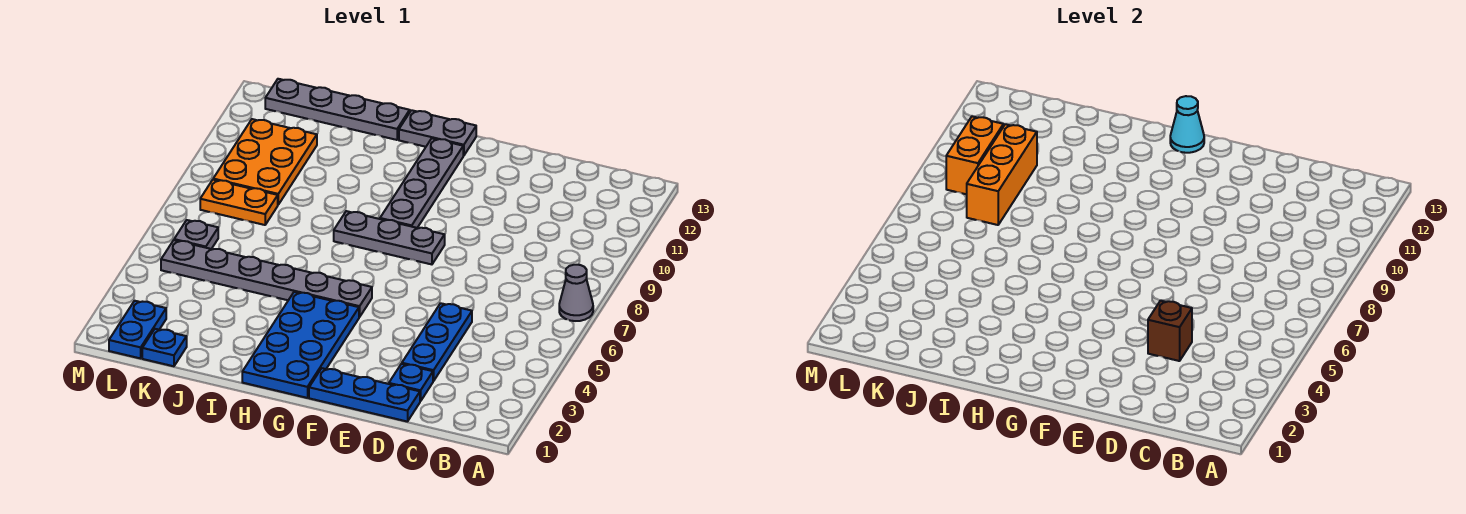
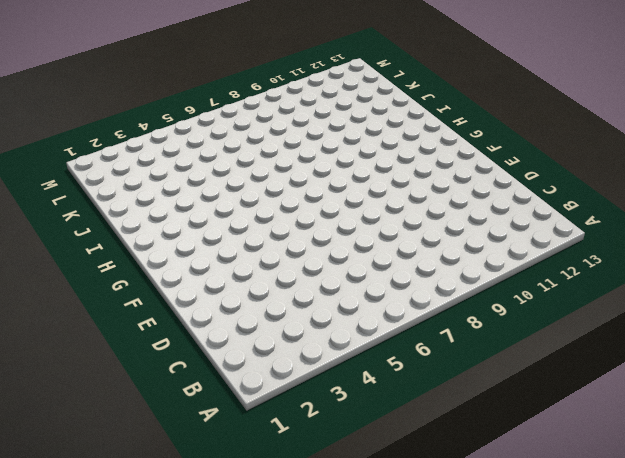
none -> grey cone A7 level 1
none -> blue plate D1:F1 level 1
none -> blue plate D2 level 1

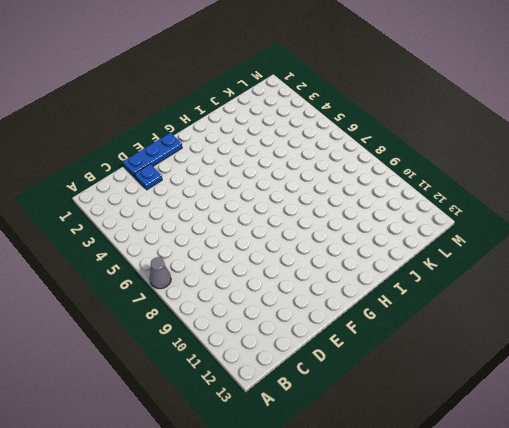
none -> blue plate D3:D5 level 1
none -> grey plate F8:H8 level 1
none -> blue plate G1:H4 level 1

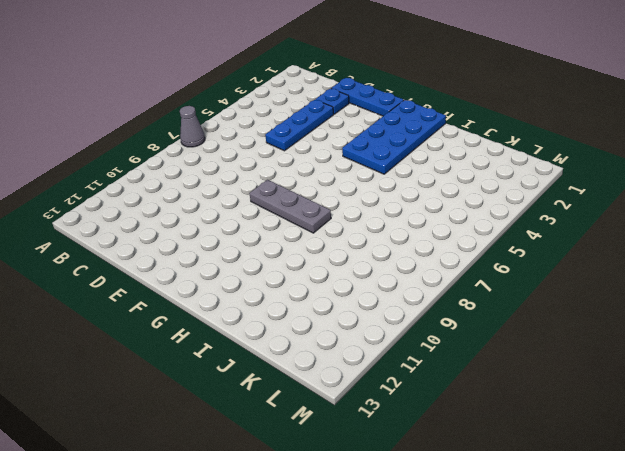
none -> grey plate G5:L5 level 1
none -> grey plate G9:G12 level 1
none -> grey plate G13:H13 level 1

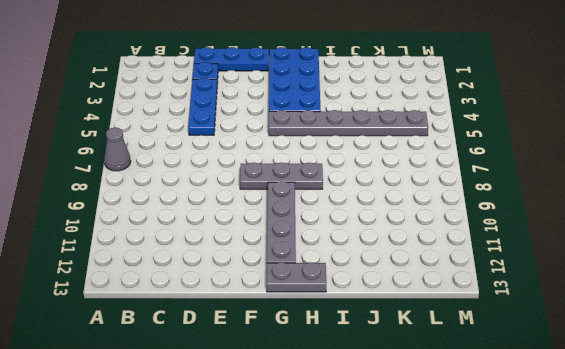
none -> grey plate I13:L13 level 1
none -> blue plate K1 level 1
none -> orange plate K8:L8 level 1

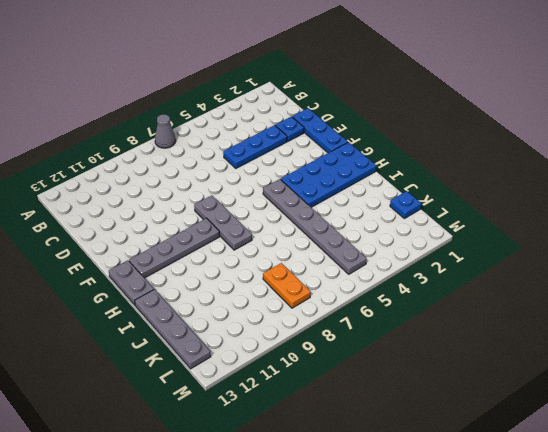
none -> orange plate K9:L11 level 1
none -> blue plate L1:L2 level 1
none -> grey plate L6 level 1

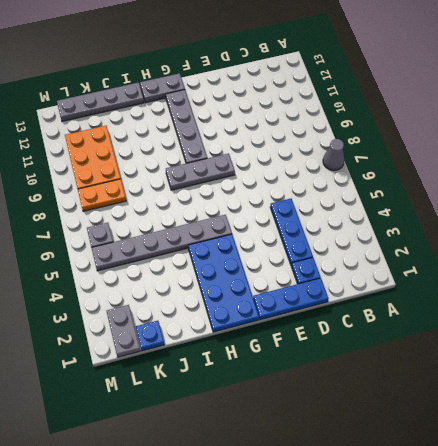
grey plate L1:L2 level 1 -> blue plate L1:L2 level 1
none -> brown brick D4 level 2
none -> cyan cone G13 level 2
none -> orange brick K8:K10 level 2

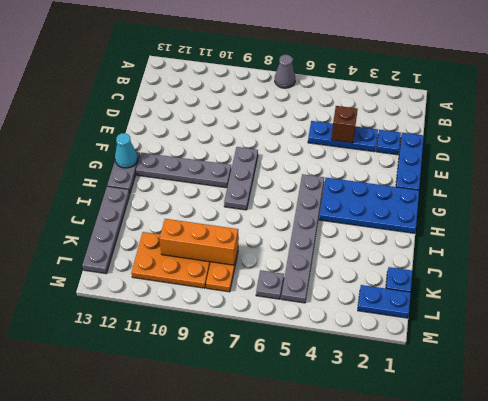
none -> orange brick L9:L10 level 2

